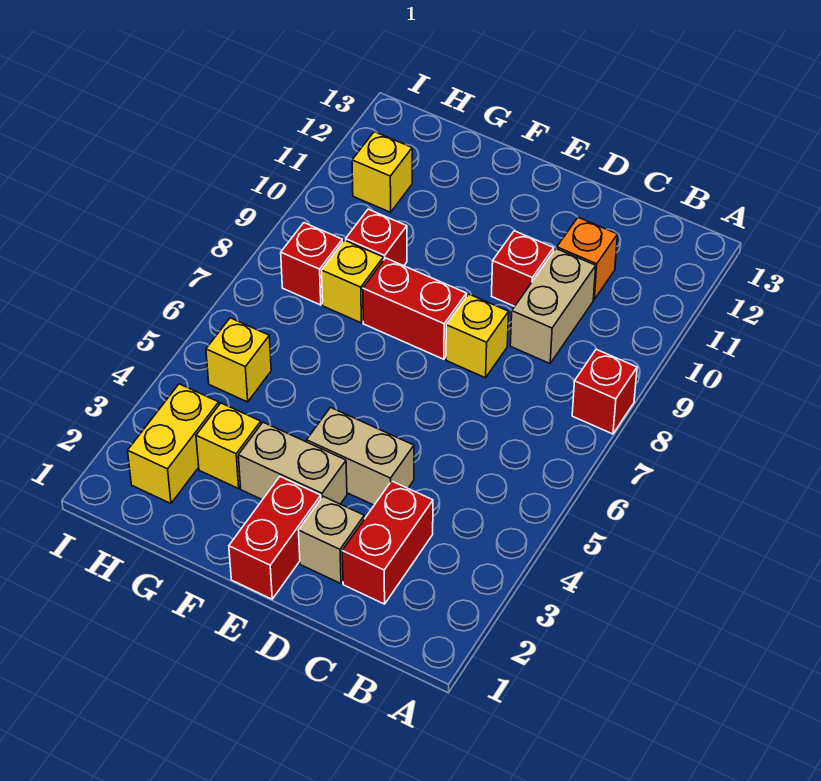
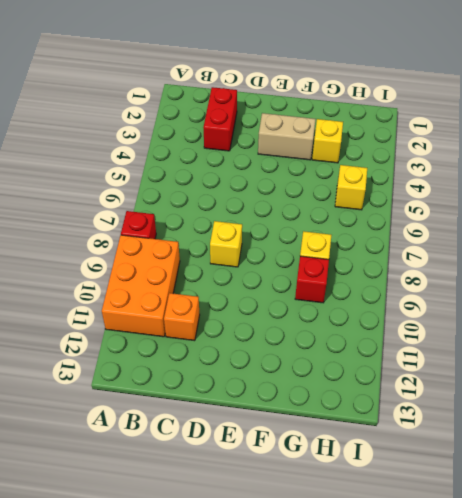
orange brick A9:B11 level 1 -> none
none -> tan brick C9:C10 level 1
none -> tan brick D2 level 1
none -> tan brick D4:E4 level 1

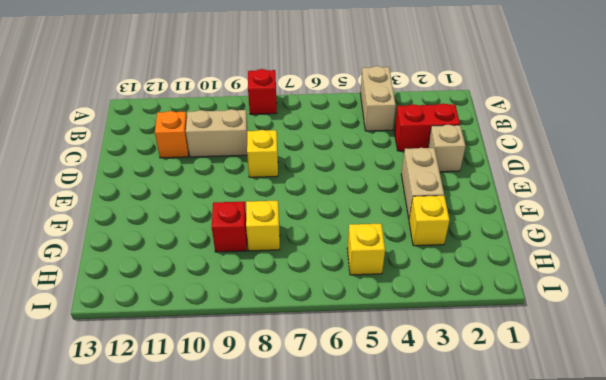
tan brick A4:B4 level 1 -> tan brick D4:E4 level 1
none -> red brick D10 level 1
none -> red brick E1:E2 level 1
none -> red brick E8:F8 level 1

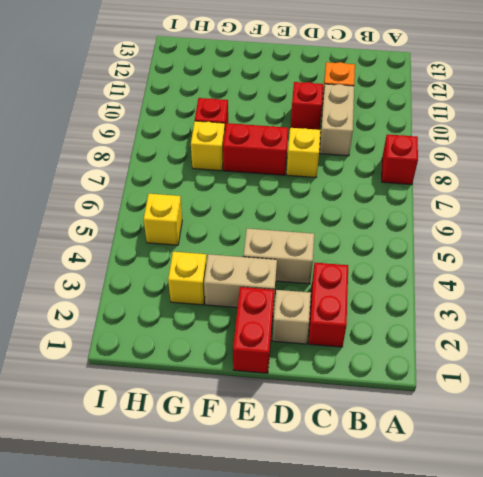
none -> yellow brick H2:H3 level 1
none -> red brick H8 level 1
none -> yellow brick H11 level 1

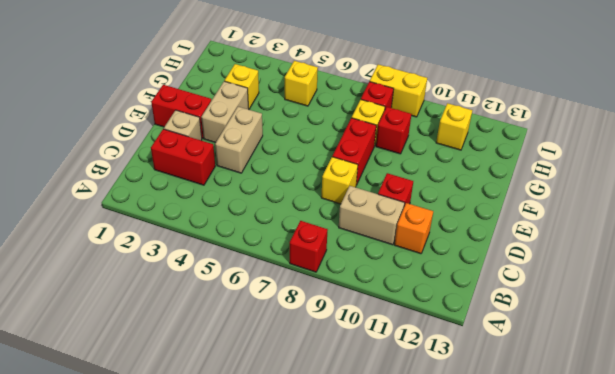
yellow brick I8:I9 level 1 -> yellow brick H2:H3 level 1

